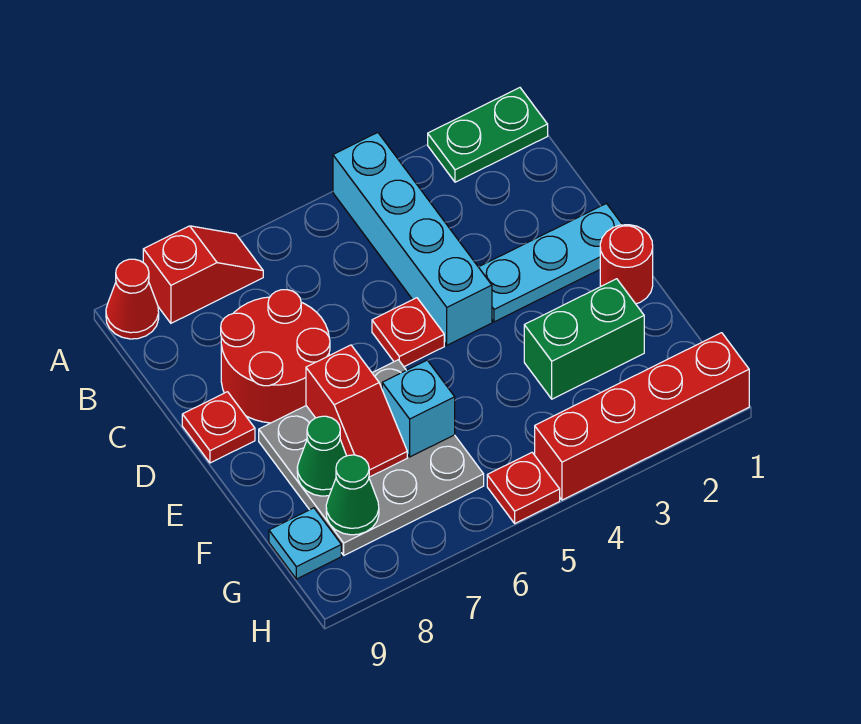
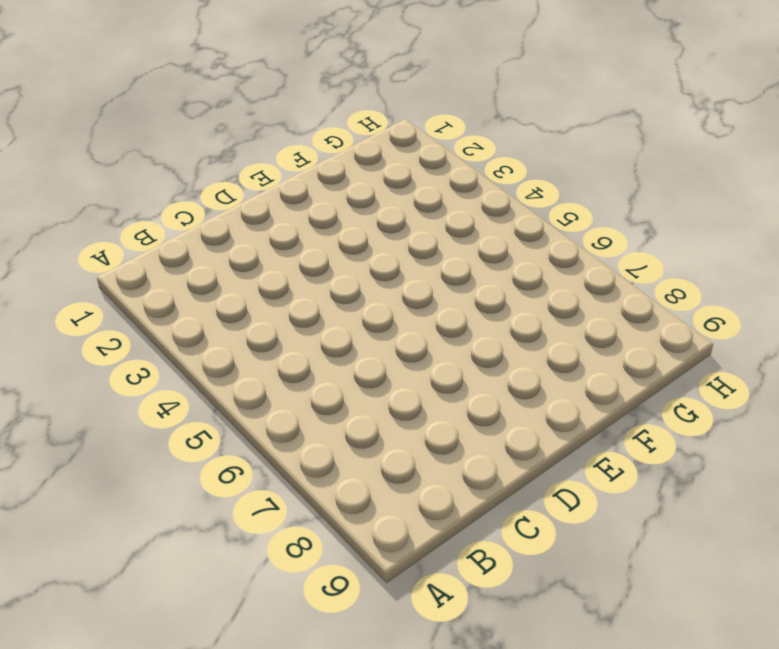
none -> green plate A1:A2 level 1
none -> cyan brick A4:D4 level 1
none -> red slope A7:A8 level 1 top 8

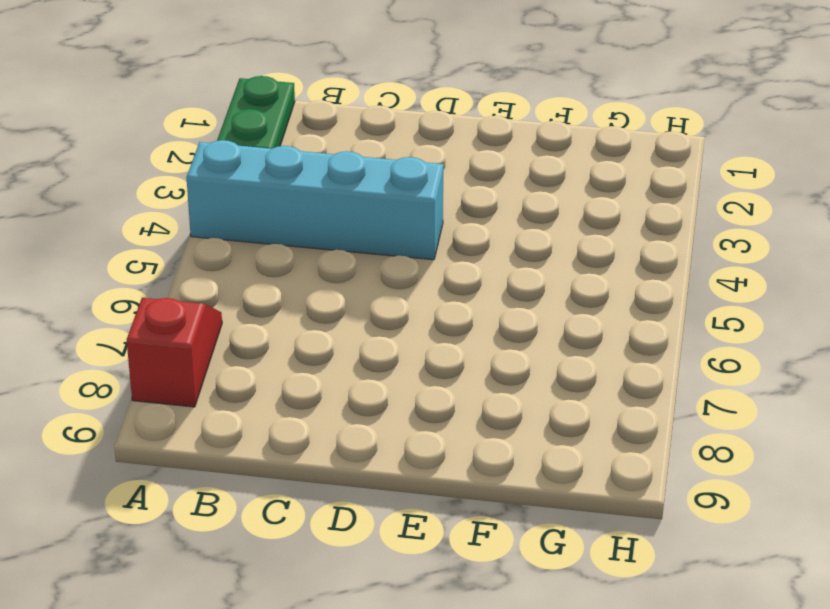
none -> red cone A9 level 1
none -> red round brick C7:D8 level 1
none -> cyan plate D1:D3 level 1

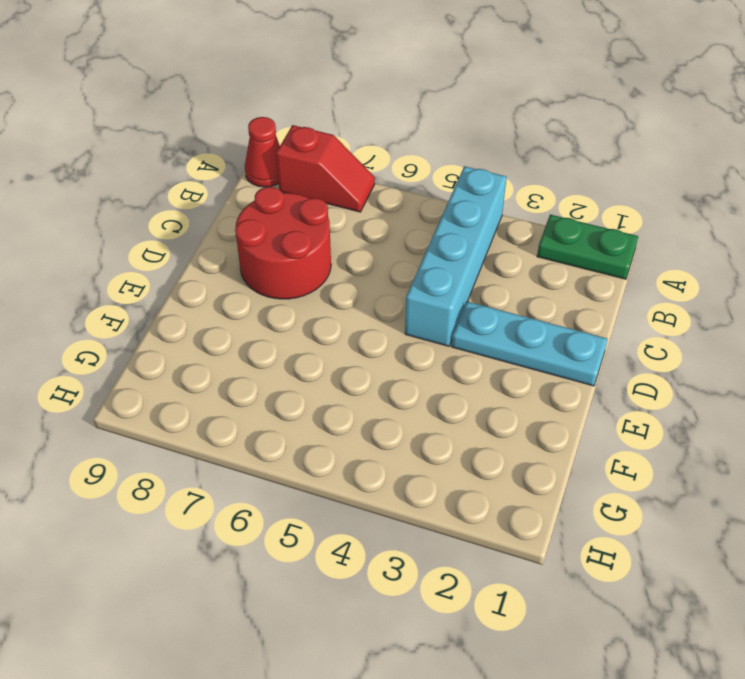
none -> red plate D5 level 1
none -> red plate D9 level 1
none -> red round brick E1 level 1

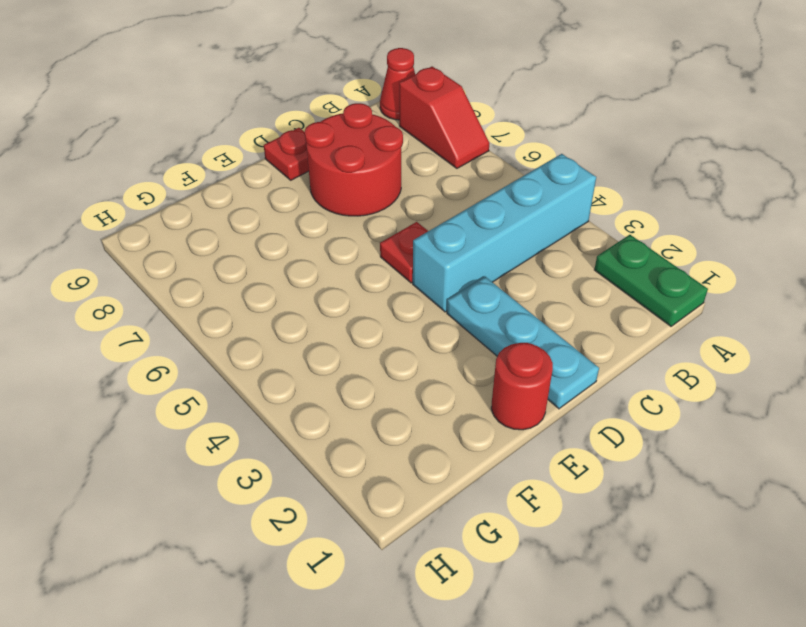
none -> grey plate E6:G8 level 1
none -> green brick F2:F3 level 1
none -> cyan plate G9 level 1

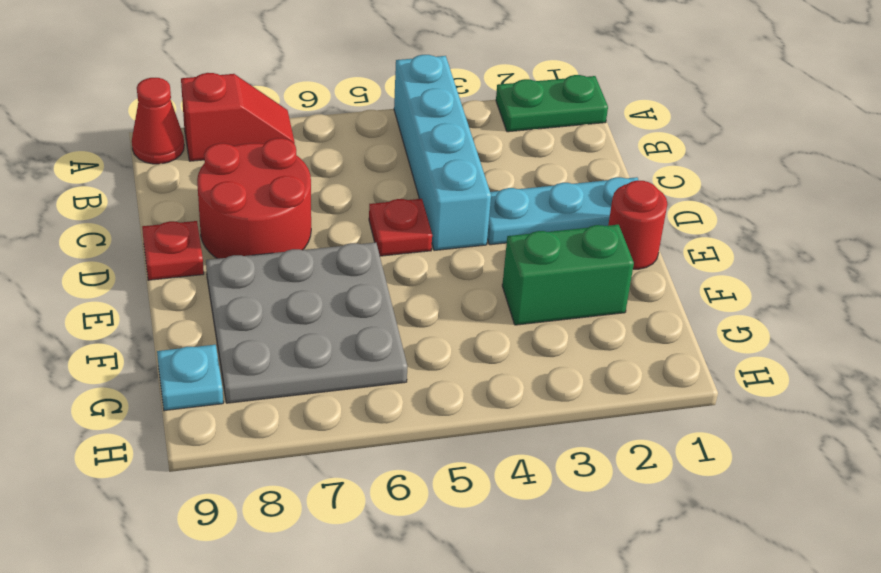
none -> red brick H1:H4 level 1
none -> red plate H5 level 1
none -> red slope E7:F7 level 2 top E

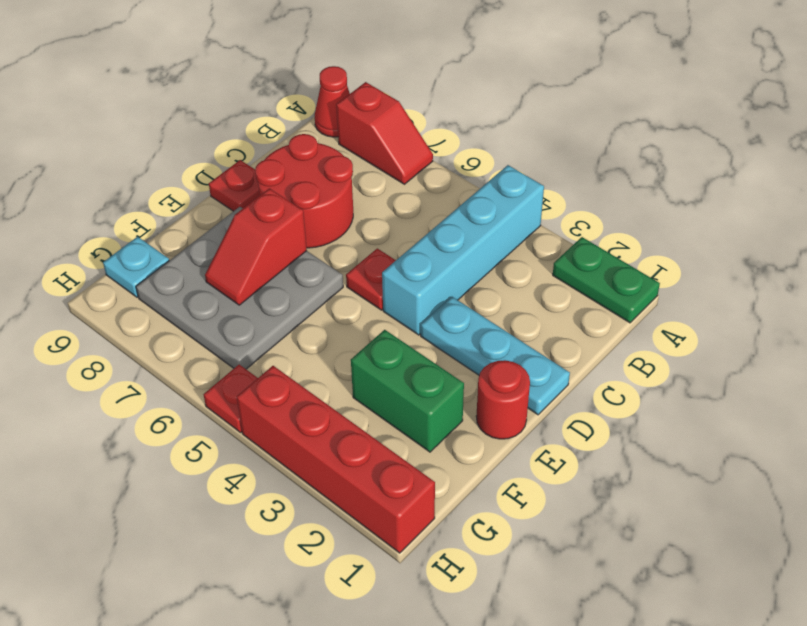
none -> cyan brick F6 level 2
none -> green cone F8 level 2
none -> green cone G8 level 2

